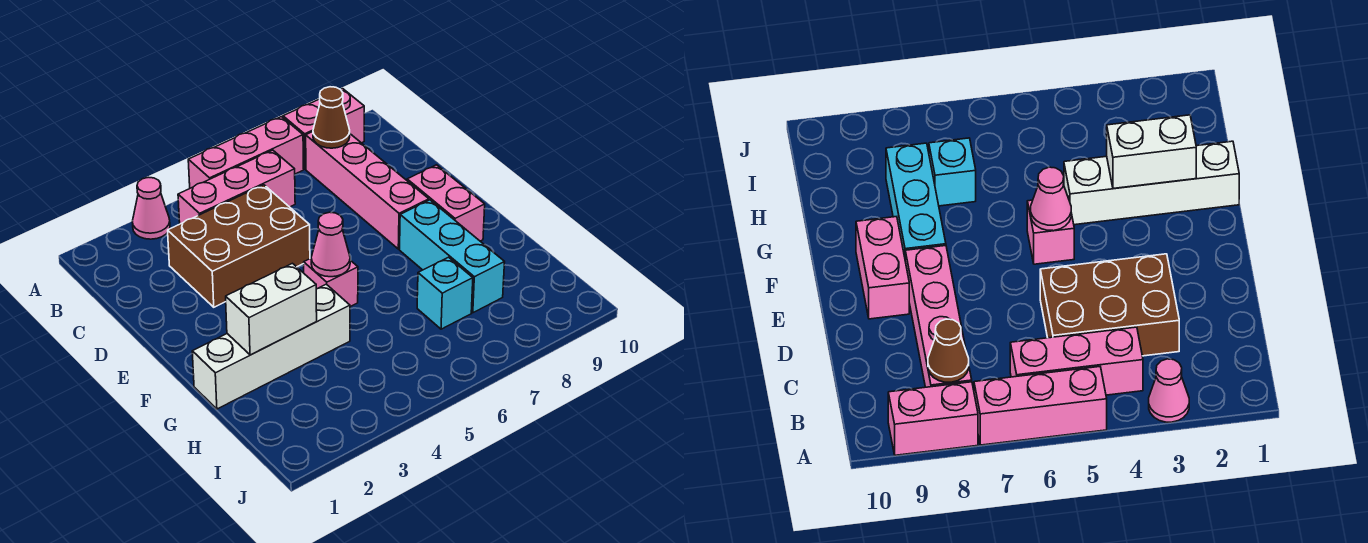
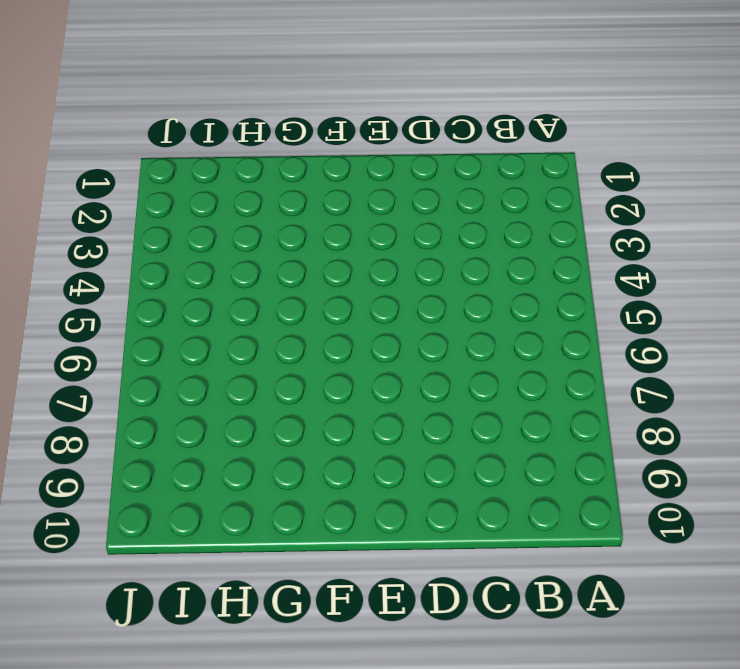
none -> pink cone A3 level 1
none -> pink brick A5:A7 level 1
none -> pink brick A8:A9 level 1

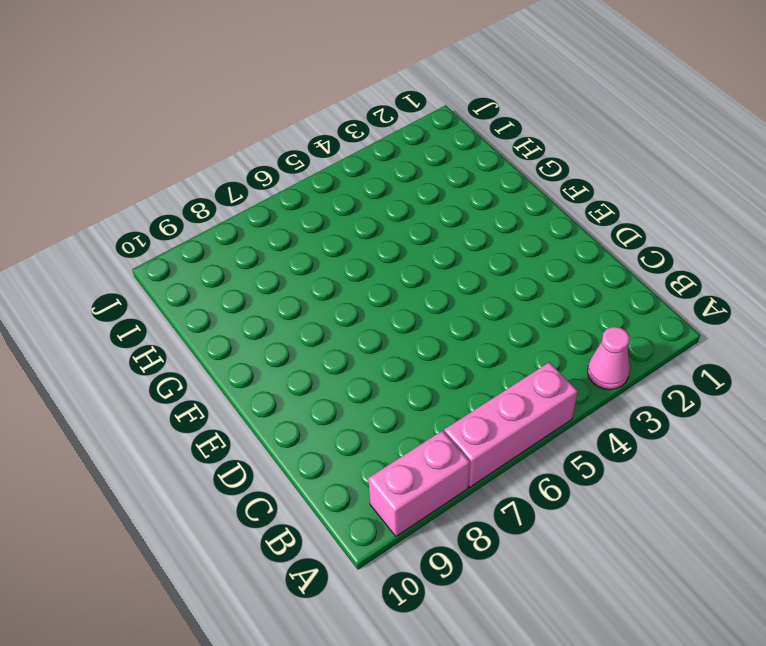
none -> pink brick B4:B6 level 1
none -> pink brick B8:E8 level 1
none -> brown brick C3:D5 level 1

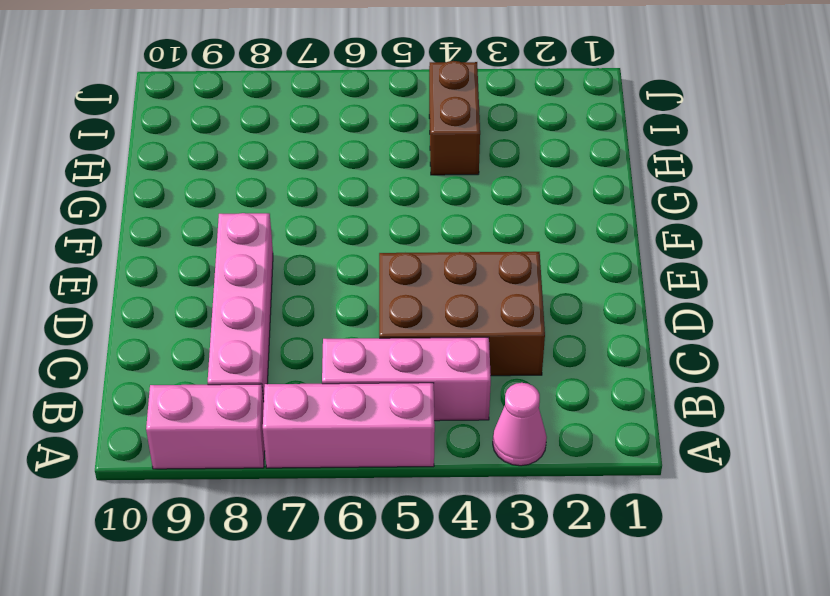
brown brick H4:I4 level 1 -> none
none -> pink brick E9:F9 level 1
none -> pink brick F5 level 1
none -> cyan brick F8:H8 level 1

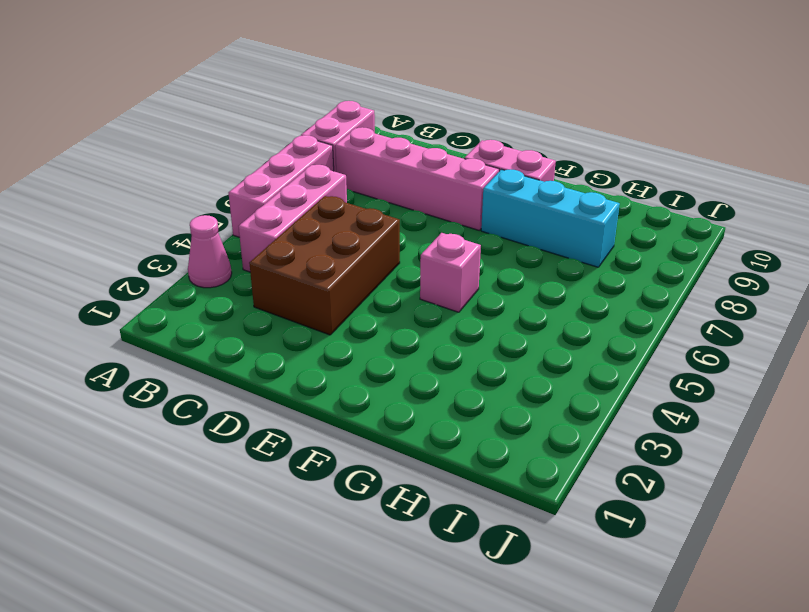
none -> white brick G1:G4 level 1
none -> cyan brick H7 level 1
none -> brown cone B8 level 2

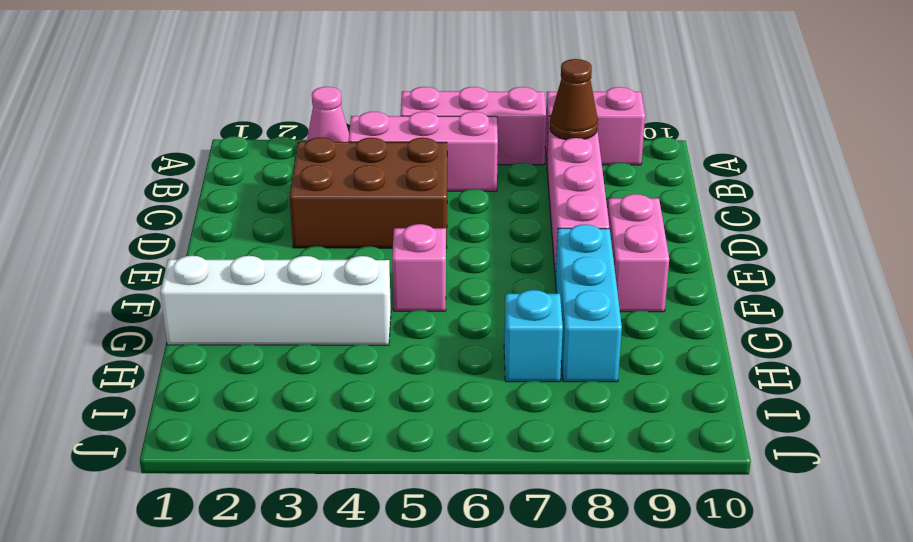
none -> pink cone F5 level 2
none -> white brick G2:G3 level 2

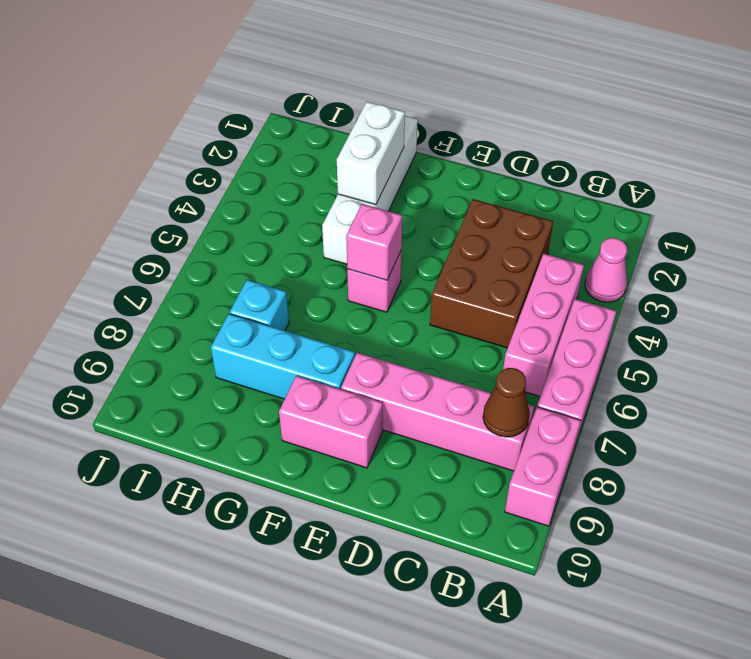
pink brick F5 level 2 -> pink cone F5 level 2

